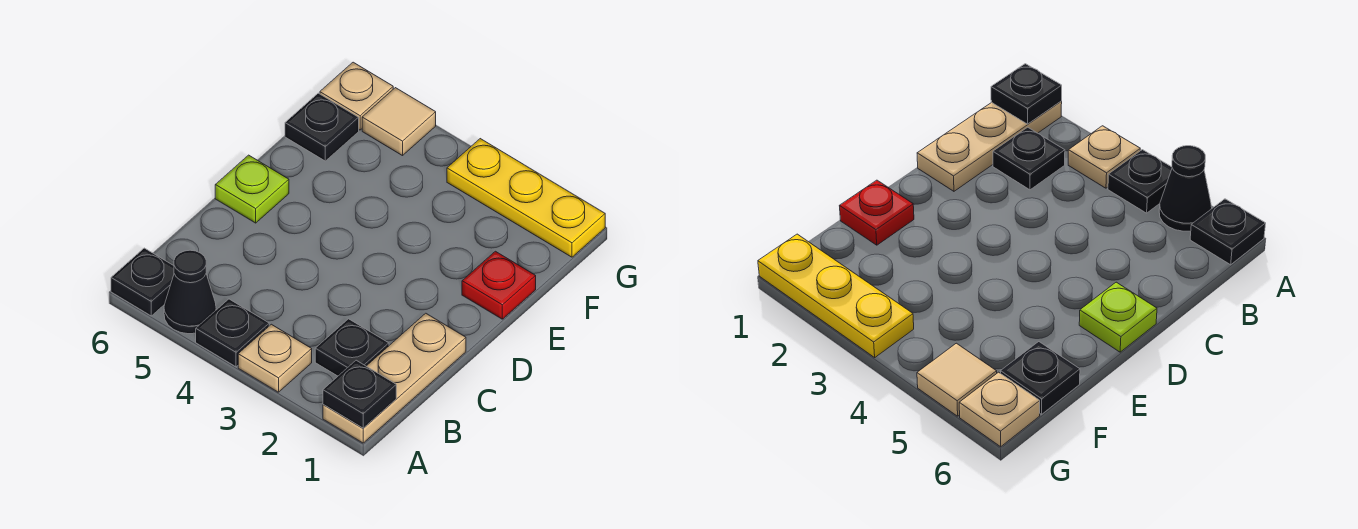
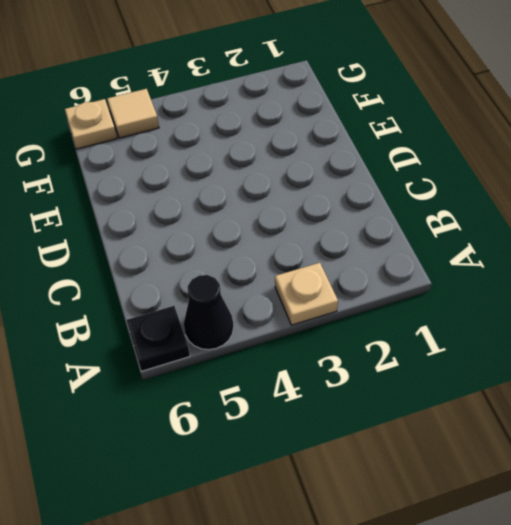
none -> tan plate A1:C1 level 1
none -> black plate A4 level 1
none -> black plate B2 level 1

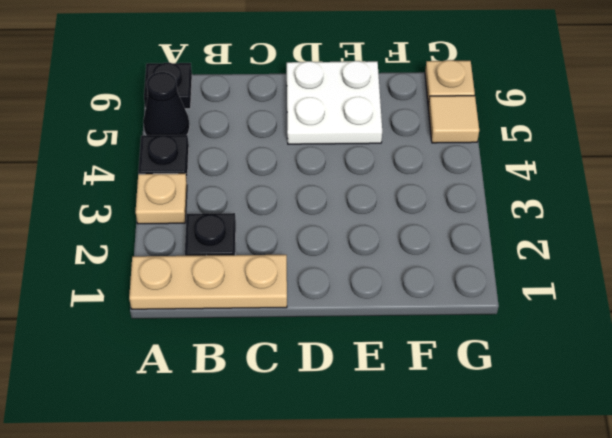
white plate D5:E6 level 1 -> lime plate D6 level 1
none -> red plate E1 level 1
none -> black plate F6 level 1
none -> yellow plate G1:G3 level 1

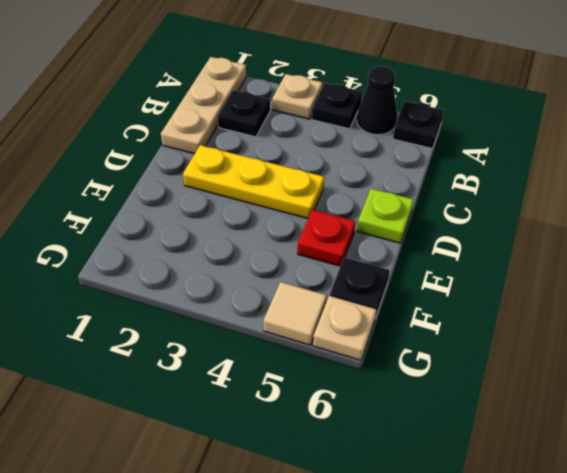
yellow plate D2:D4 level 1 -> yellow plate G1:G3 level 1
red plate E5 level 1 -> red plate E1 level 1
none -> black plate A1 level 2

